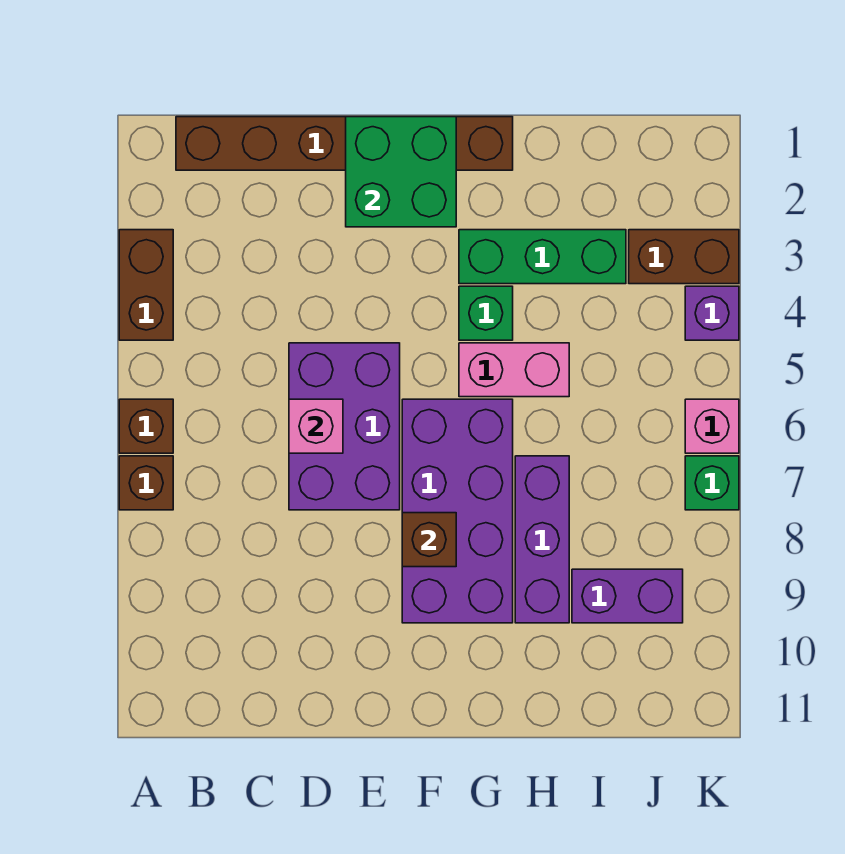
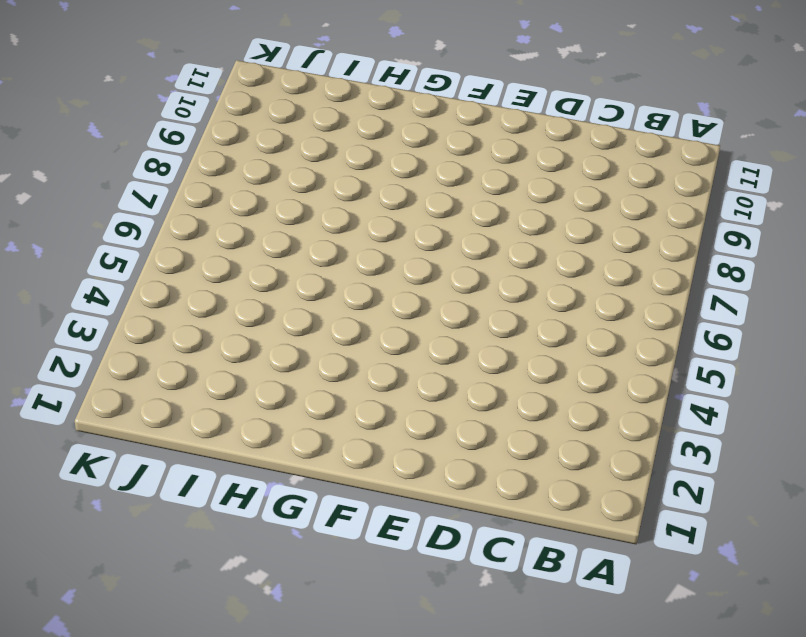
none -> brown brick A3:A4 level 1
none -> brown brick A6 level 1
none -> brown brick A7 level 1

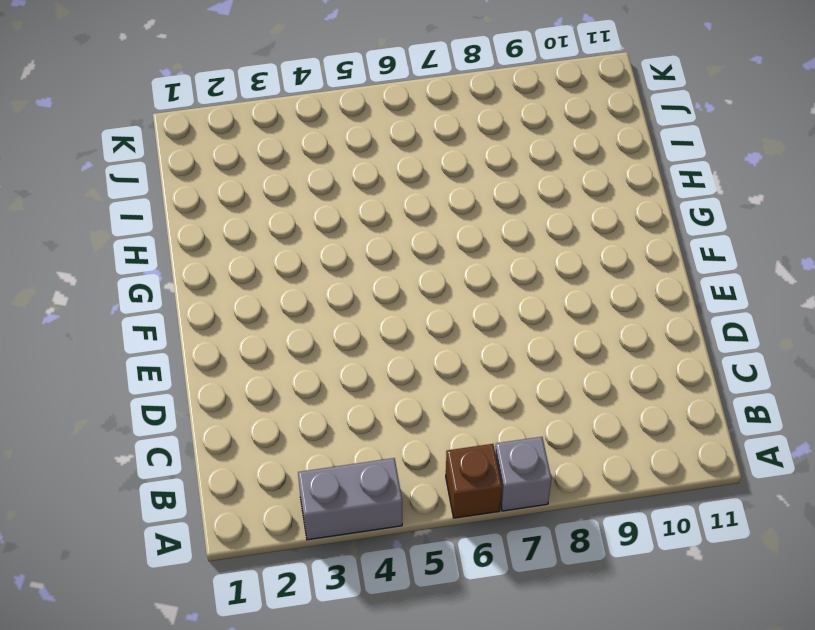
grey brick A3:A4 level 1 -> brown brick A3:A4 level 1
grey brick A7 level 1 -> brown brick A7 level 1
none -> brown brick B1:G1 level 1
none -> purple brick D5:E7 level 1
none -> purple brick F6:G9 level 1

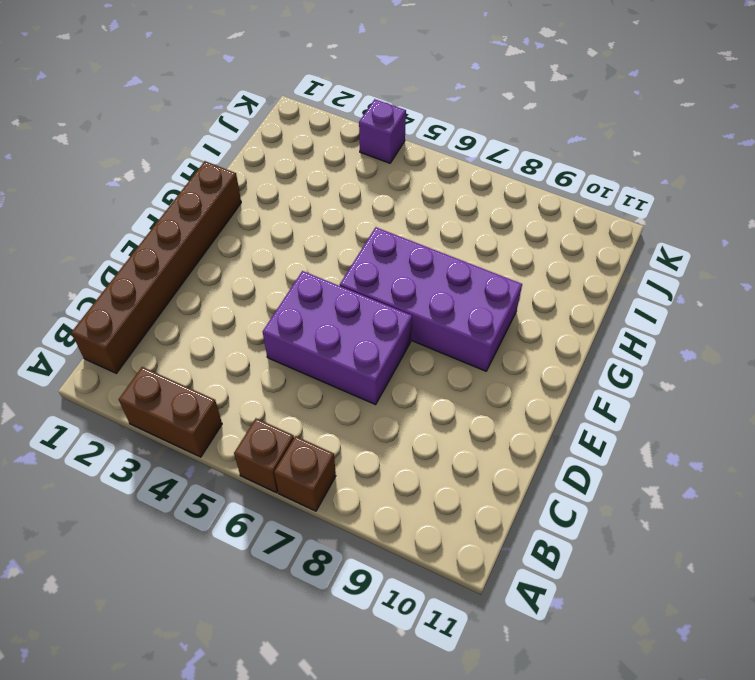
none -> green brick G3:I3 level 1
none -> green brick G4 level 1
none -> pink brick G5:H5 level 1

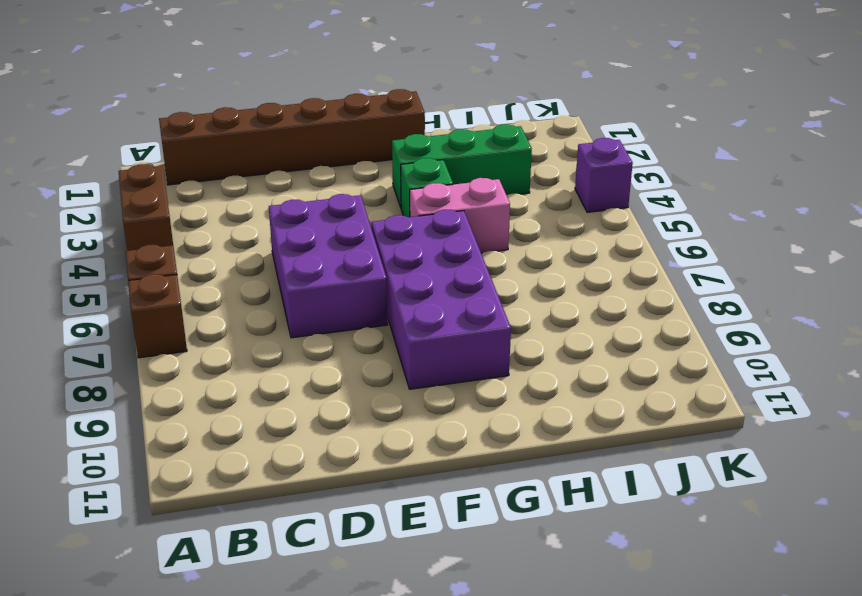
none -> purple brick H7:H9 level 1
none -> purple brick I9:J9 level 1
none -> brown brick J3:K3 level 1

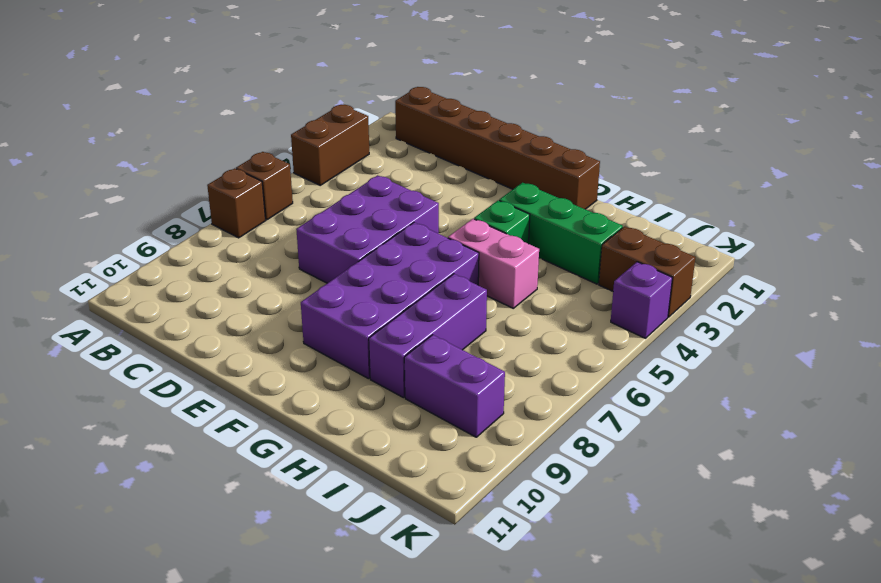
none -> pink brick K6 level 1
none -> green brick K7 level 1
none -> pink brick D6 level 2

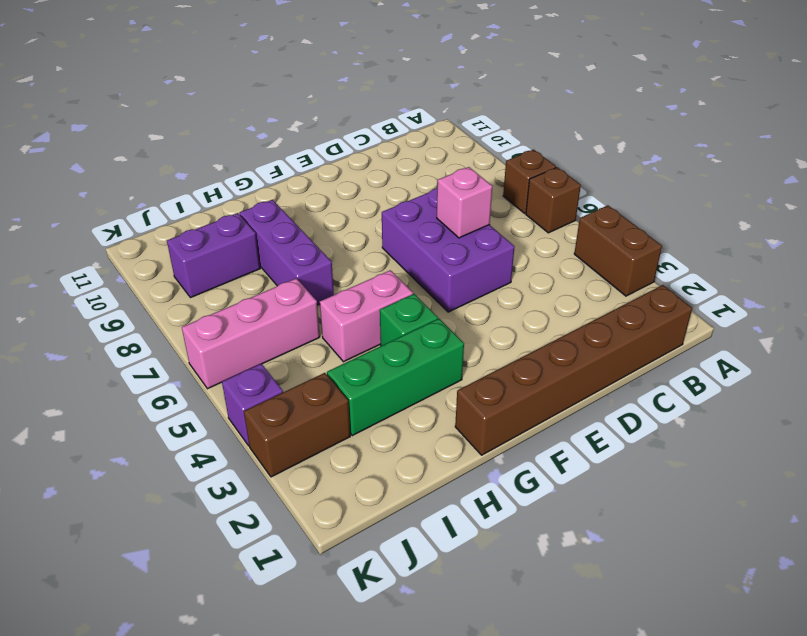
pink brick I6:K6 level 1 -> pink brick K6 level 1
none -> purple brick F6:G9 level 1
none -> green brick K7 level 1
none -> green brick E1:F2 level 2

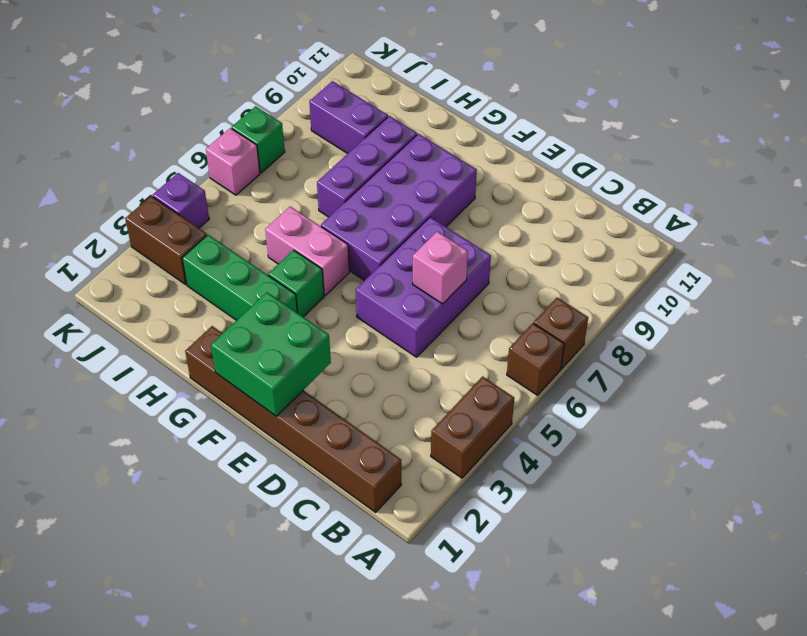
none -> brown brick F8 level 2

